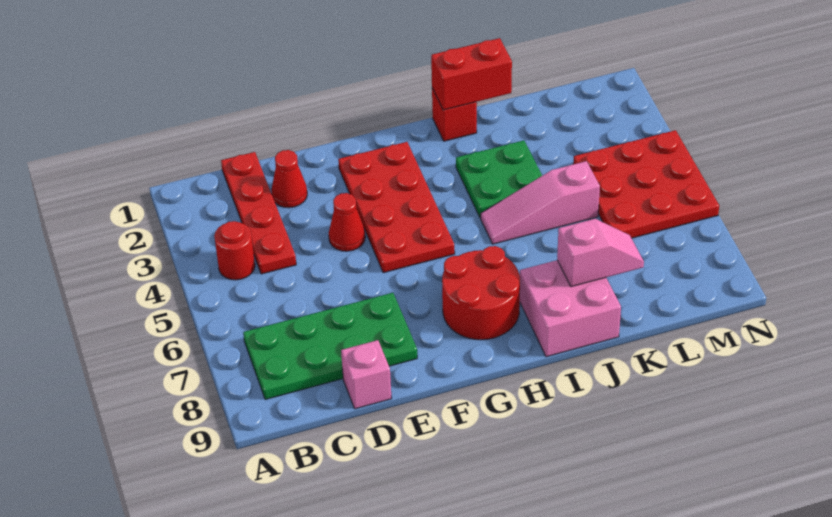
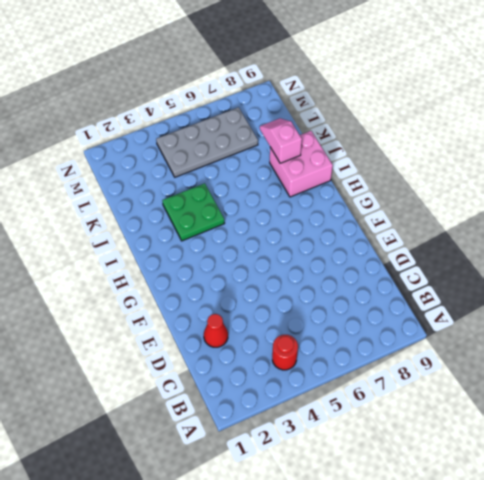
grey plate L4:M7 level 1 -> red plate L4:N6 level 1
none -> green plate B7:E8 level 1
none -> red plate C1:C4 level 1
none -> pink brick D9 level 1

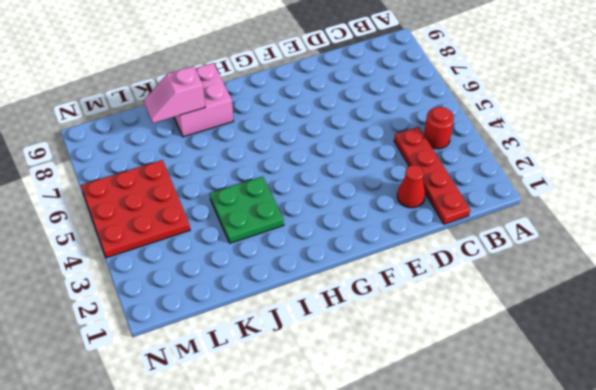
none -> green plate B7:E8 level 1
none -> pink brick D9 level 1
none -> red cone E4 level 1

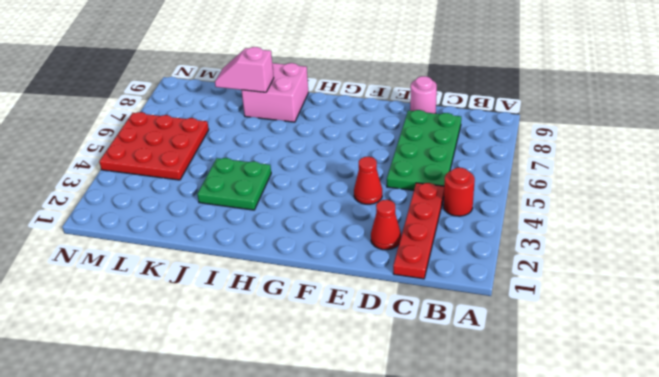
green plate C5:D8 level 1 -> green plate B7:E8 level 1
pink round brick D9 level 1 -> pink brick D9 level 1
none -> red plate F2:G5 level 1
none -> red round brick G7:H8 level 1
none -> red brick I1 level 1

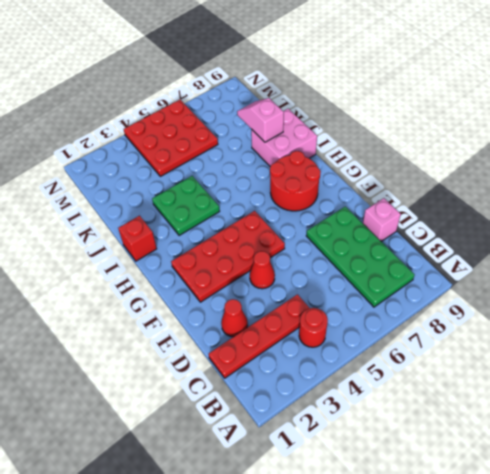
none -> pink slope I5:K5 level 1 top K
none -> red brick I1:J1 level 2

